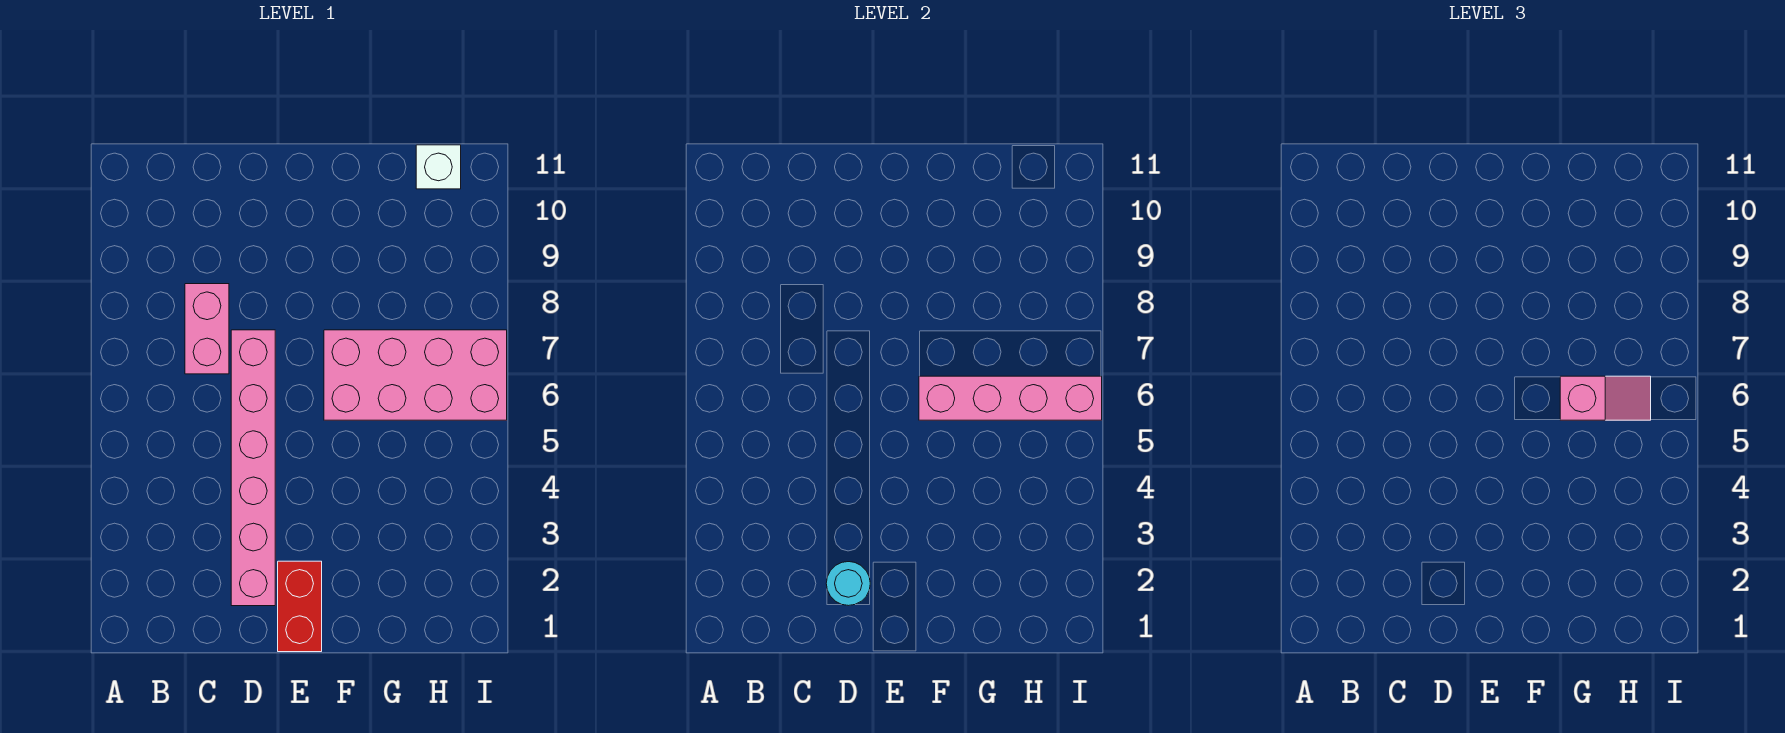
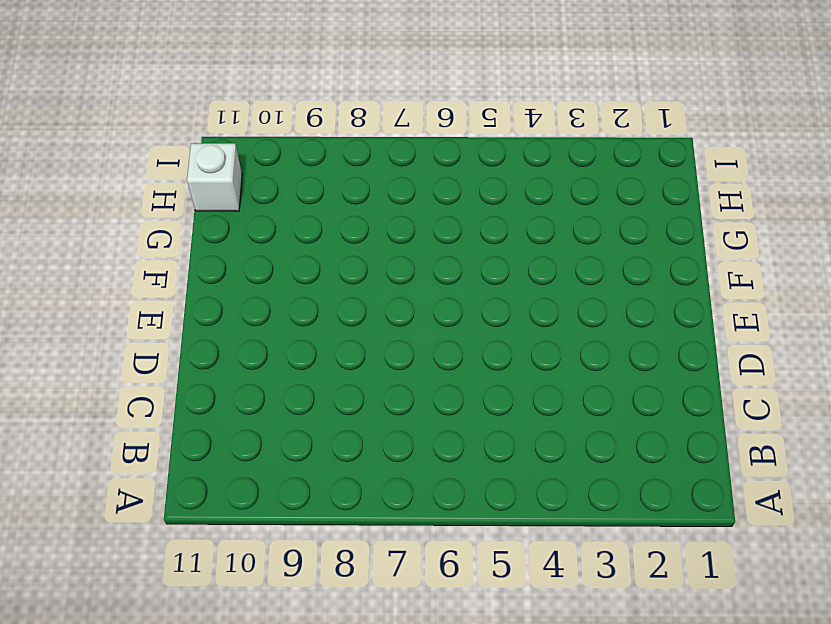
none -> pink brick C7:C8 level 1
none -> pink brick D2:D7 level 1

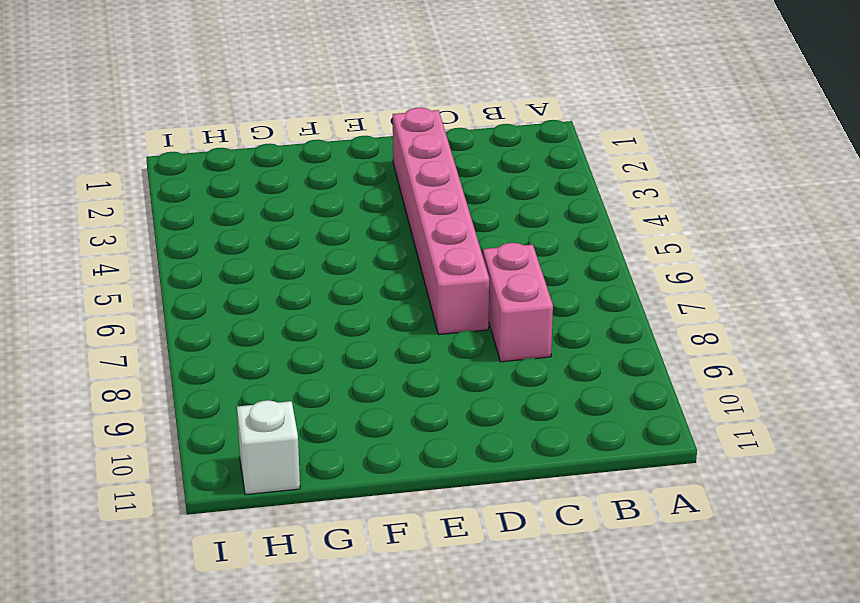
none -> red brick E1:E2 level 1
none -> pink brick F6:I7 level 1

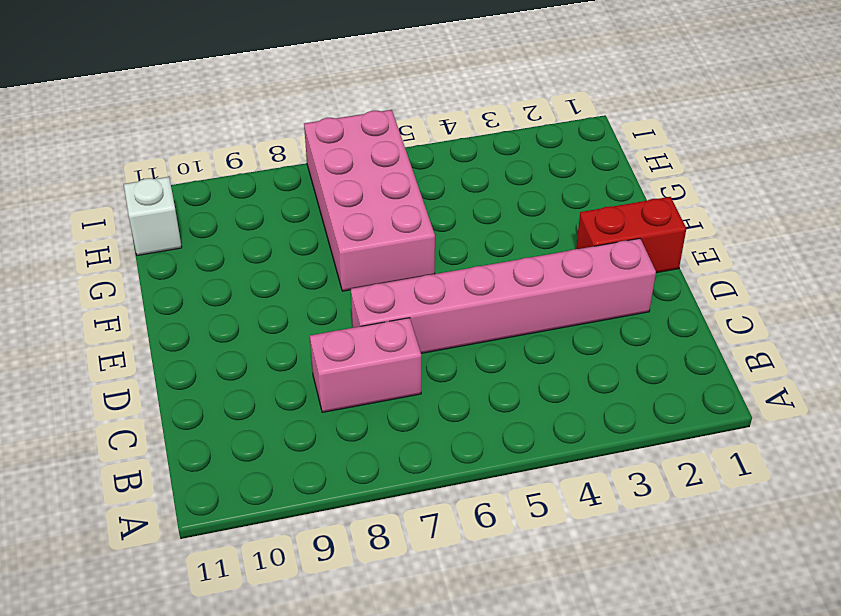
none -> cyan round brick D2 level 2
none -> pink brick F6:I6 level 2

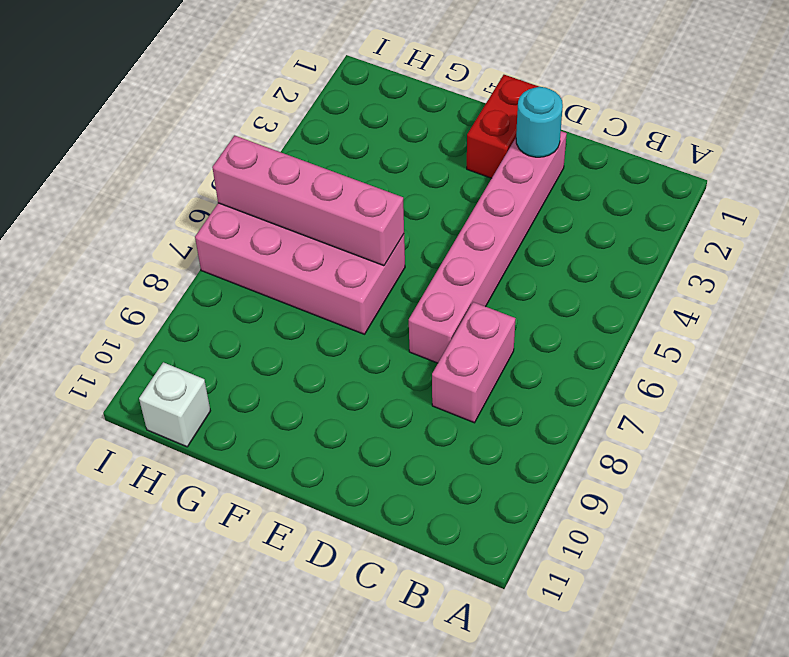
none -> pink slope G6:H6 level 3 top G

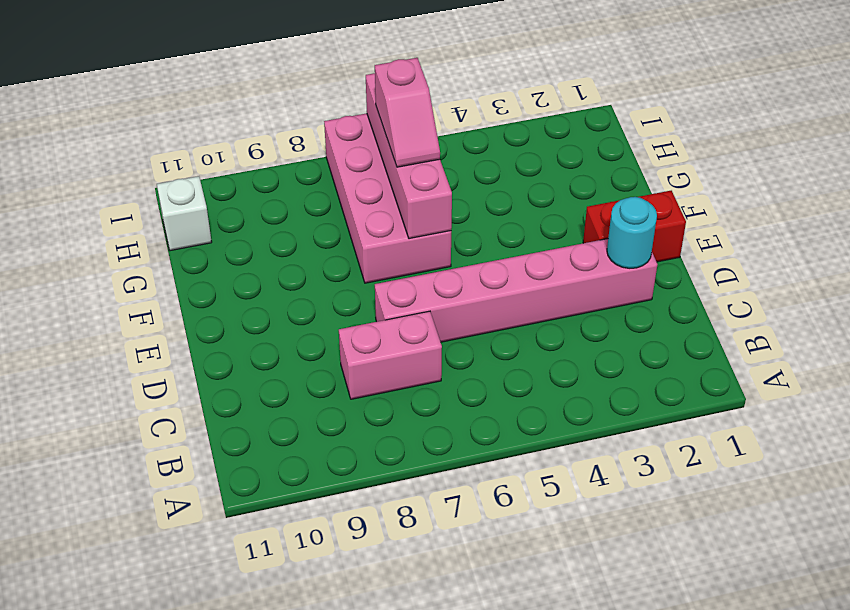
pink slope G6:H6 level 3 top H -> pink slope G6:H6 level 3 top G

